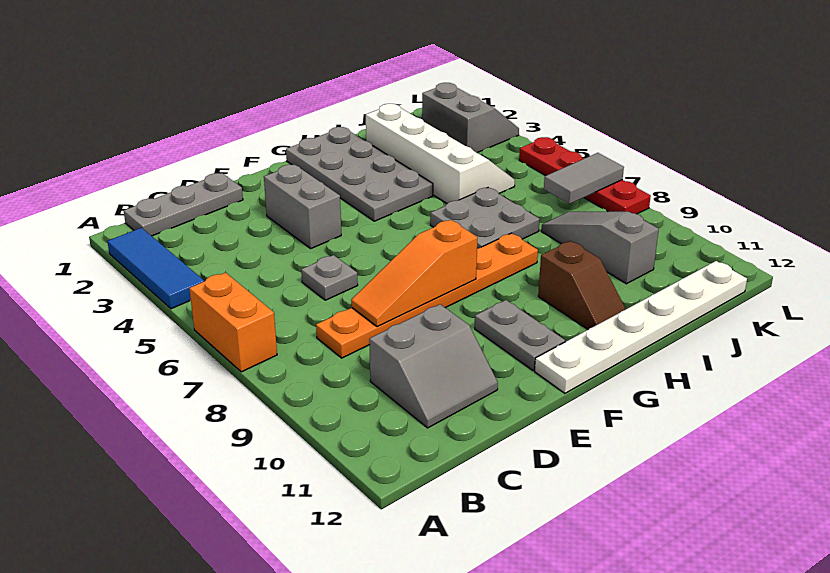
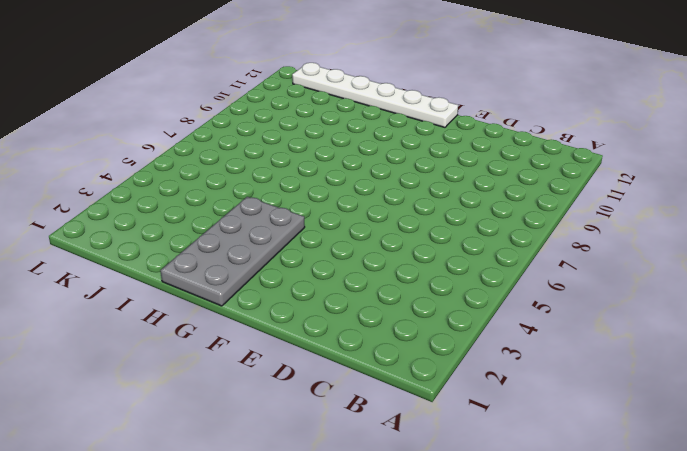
none -> blue tile A2:A4 level 1
none -> orange brick A6:A7 level 1
none -> grey plate B1:D1 level 1

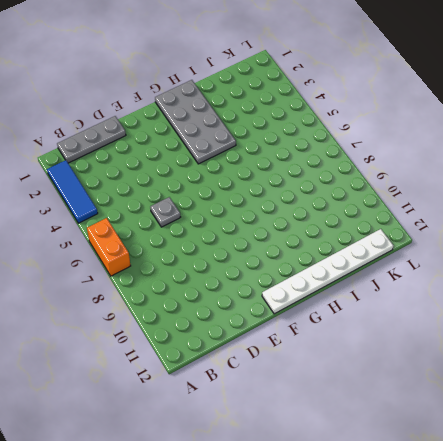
none -> orange plate C8:H8 level 1
none -> grey slope C10:D11 level 1 top 10
none -> grey brick E3:E4 level 1

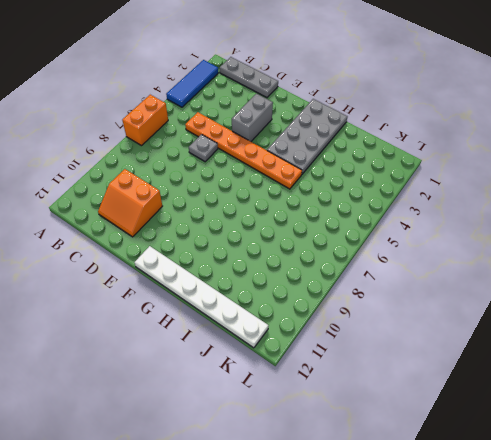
orange plate C5:H5 level 1 -> orange plate C8:H8 level 1
orange slope C10:D11 level 1 top 10 -> grey slope C10:D11 level 1 top 10
none -> grey plate F10:F11 level 1
none -> grey plate H6:I7 level 1
none -> brown slope H10:H11 level 1 top 10

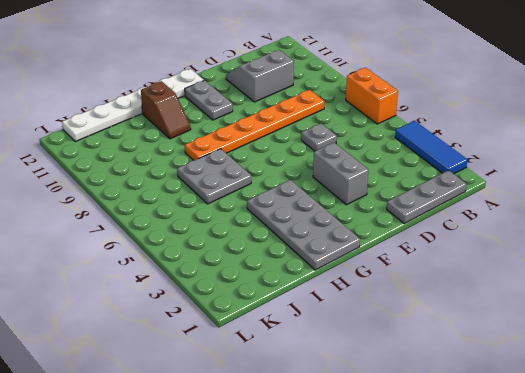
brown slope H10:H11 level 1 top 11 -> brown slope H10:H11 level 1 top 10
none -> white slope I2:J5 level 1 top I
none -> grey slope J8:J10 level 1 top 10
none -> grey slope K2:L3 level 1 top K

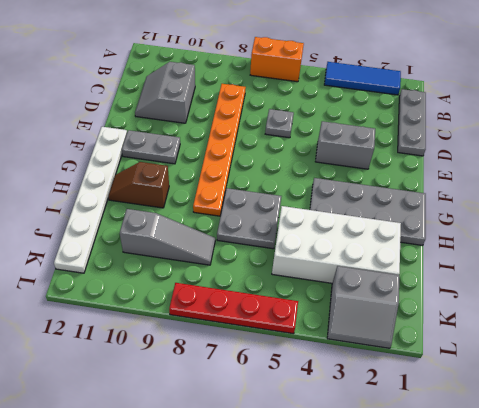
white brick I2:J5 level 1 -> white slope I2:J5 level 1 top I
none -> orange slope D8:F8 level 2 top F
none -> grey tile K7:L7 level 2

